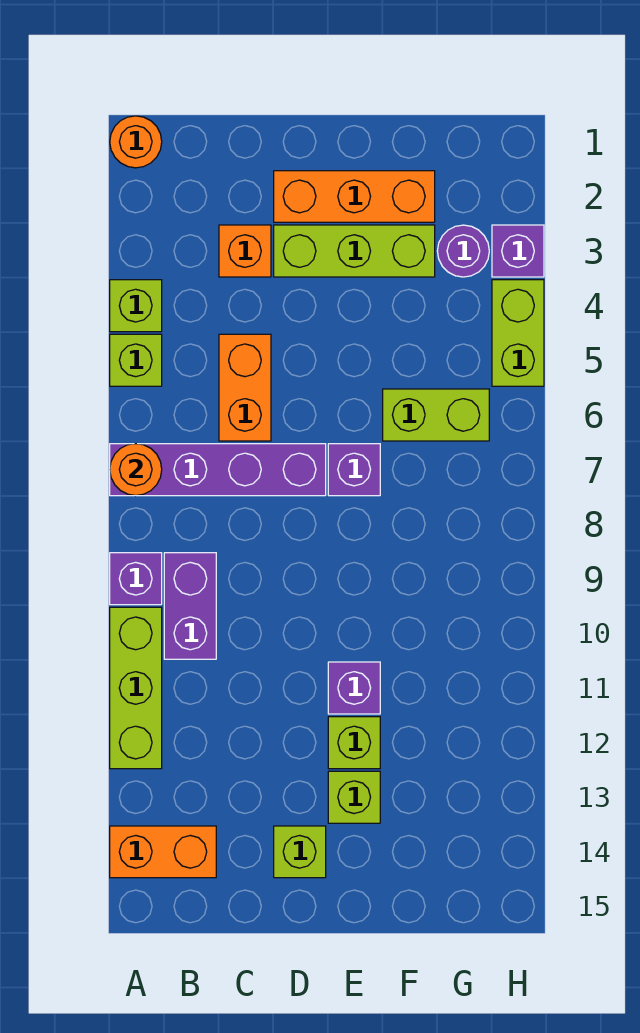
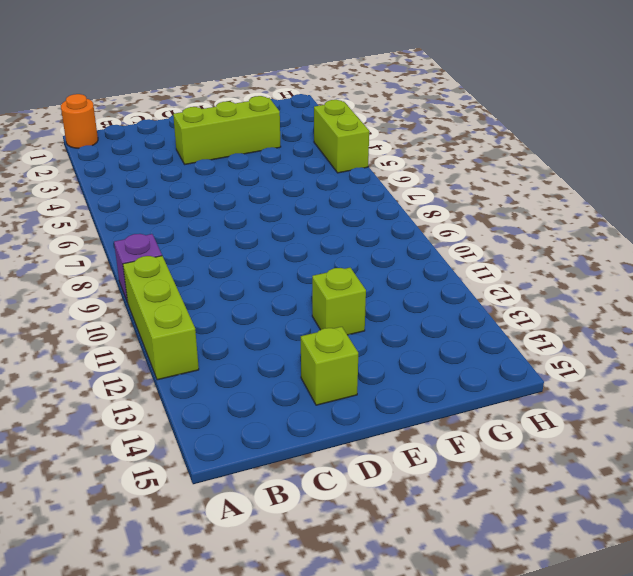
none -> lime brick A4 level 1
none -> lime brick A5 level 1
none -> purple brick A7:D7 level 1

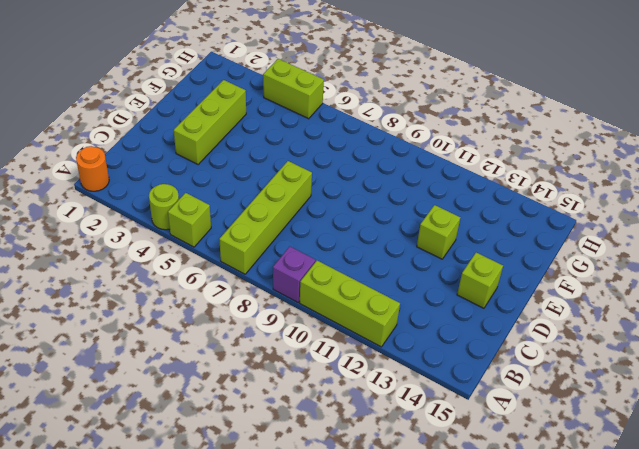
lime round brick A4 level 1 -> lime brick A4 level 1
lime brick A7:D7 level 1 -> purple brick A7:D7 level 1
none -> orange brick A14:B14 level 1
none -> purple brick B9:B10 level 1
none -> orange brick C3 level 1

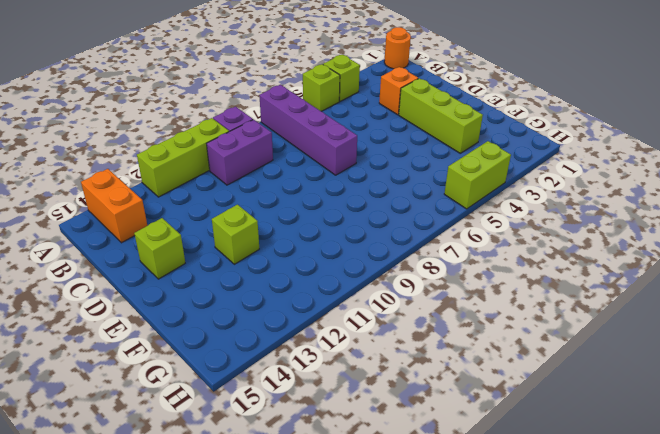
none -> orange brick C5:C6 level 1
none -> orange brick D2:F2 level 1
none -> purple brick E7 level 1

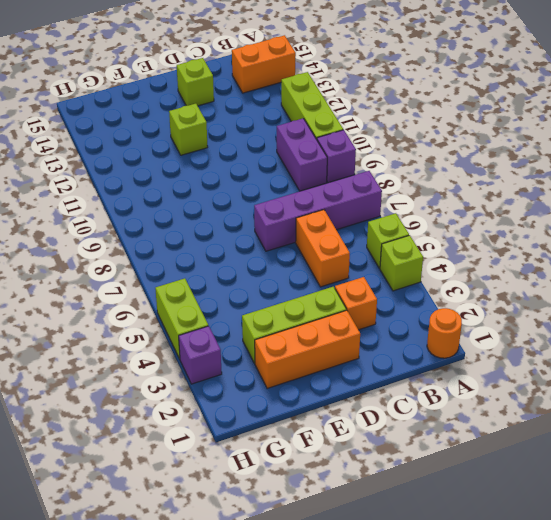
none -> purple brick E7 level 1
none -> purple brick E11 level 1
none -> lime brick E13 level 1

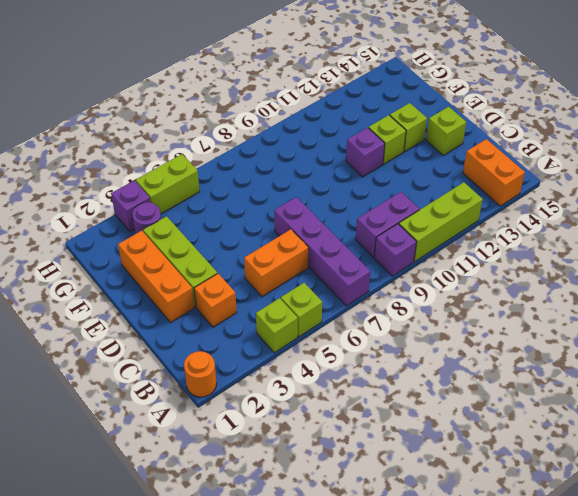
none -> purple brick E7 level 1
none -> lime brick F6:G6 level 1
none -> orange round brick A7 level 2

